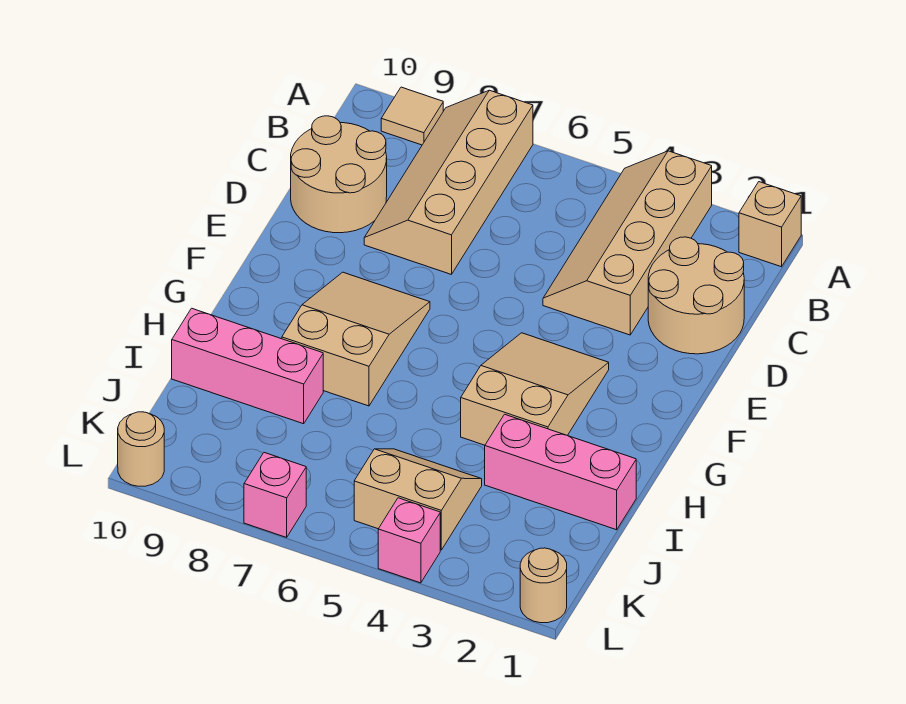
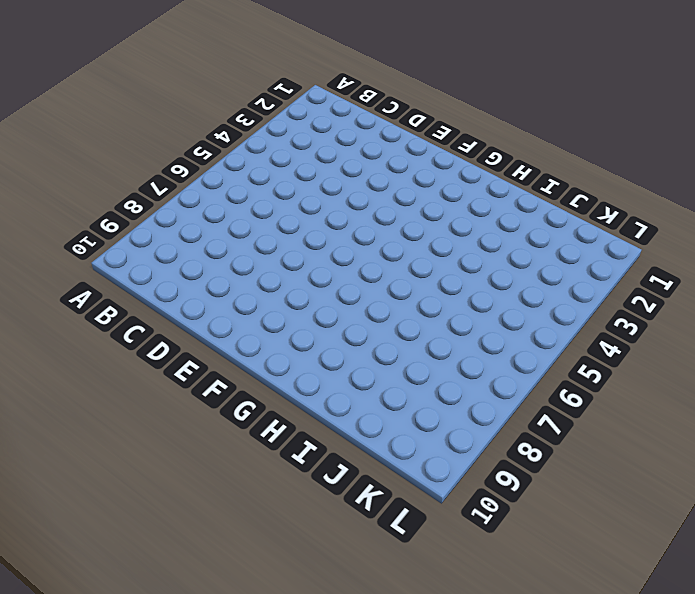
none -> tan brick A1 level 1
none -> tan slope A3:D4 level 1 top 3
none -> tan slope A7:D8 level 1 top 7

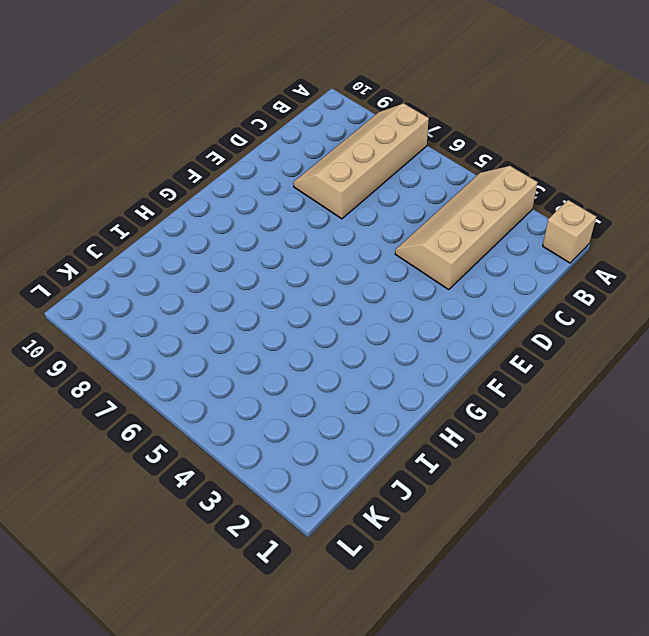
none -> tan tile A9 level 1
none -> tan round brick C1:D2 level 1
none -> tan round brick C9:D10 level 1

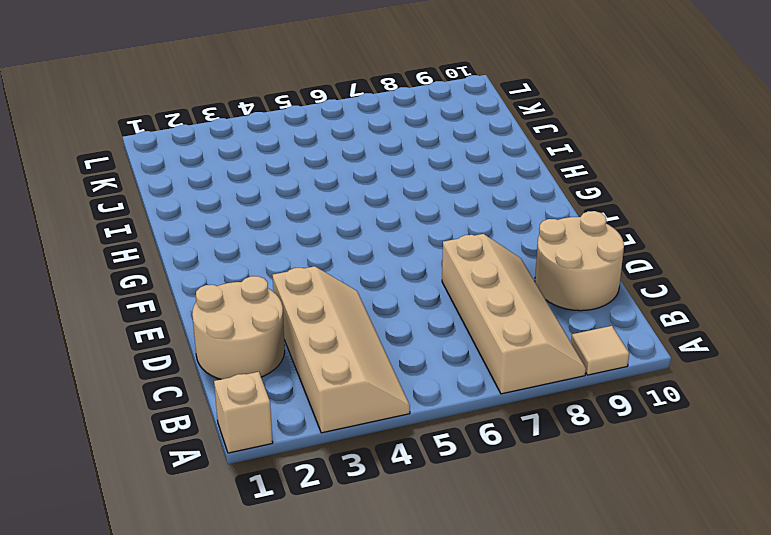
none -> tan slope F3:H4 level 1 top H
none -> tan slope F7:H8 level 1 top H
none -> pink brick I1:I3 level 1

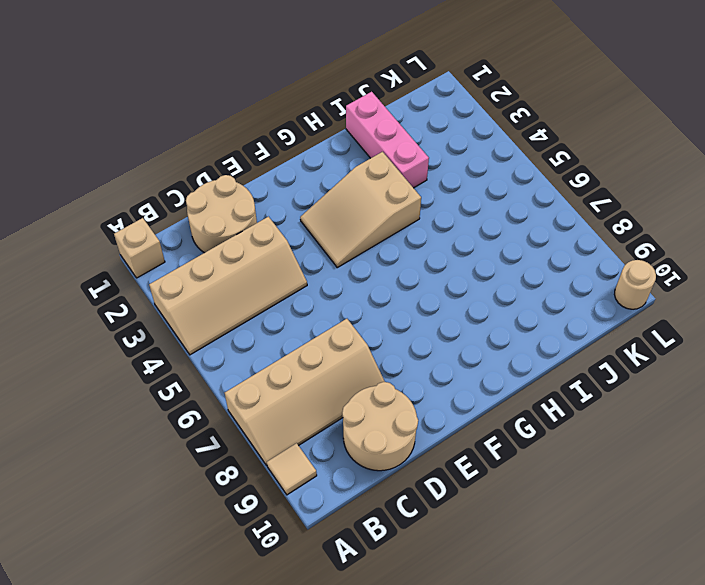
none -> tan slope F7:H8 level 1 top H
none -> pink brick I8:I10 level 1
none -> tan slope J4:K5 level 1 top K

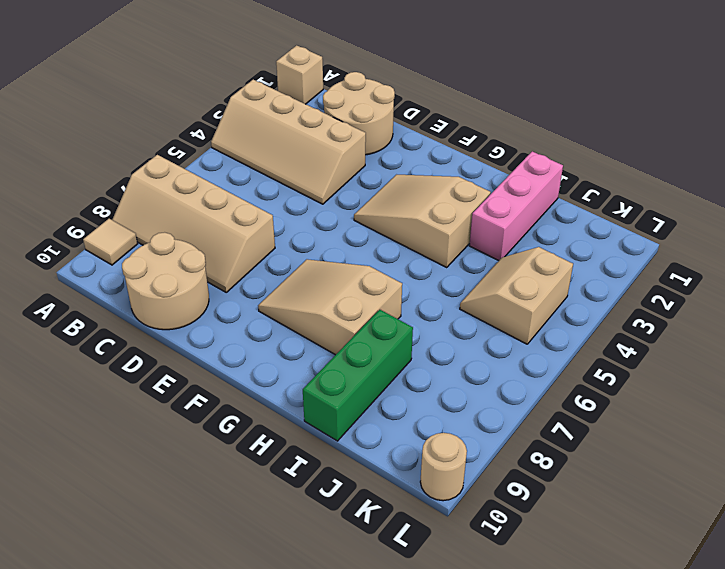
green brick I8:I10 level 1 -> pink brick I8:I10 level 1
none -> tan round brick L1 level 1
none -> pink brick L4 level 1
none -> pink brick L7 level 1

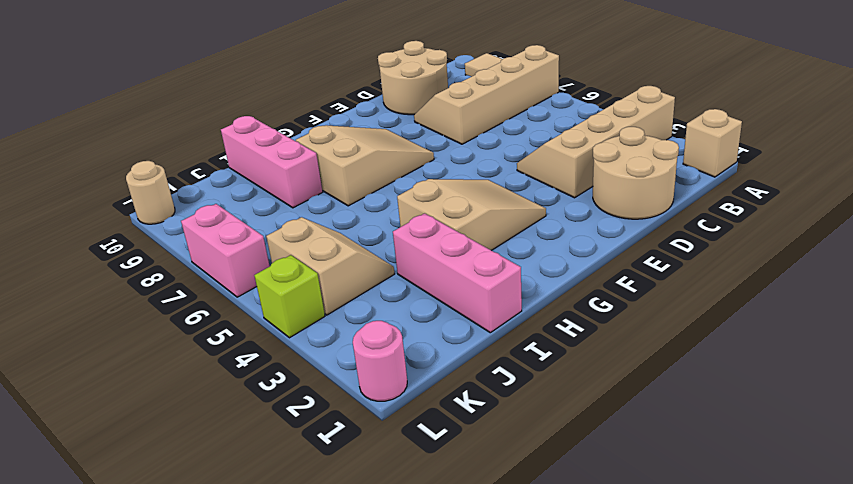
pink round brick L1 level 1 -> tan round brick L1 level 1
lime brick L4 level 1 -> pink brick L4 level 1
pink brick L6:L7 level 1 -> pink brick L7 level 1

